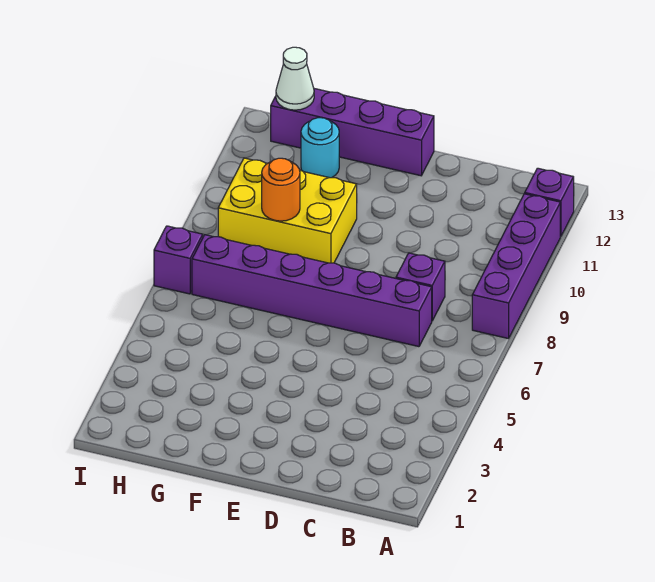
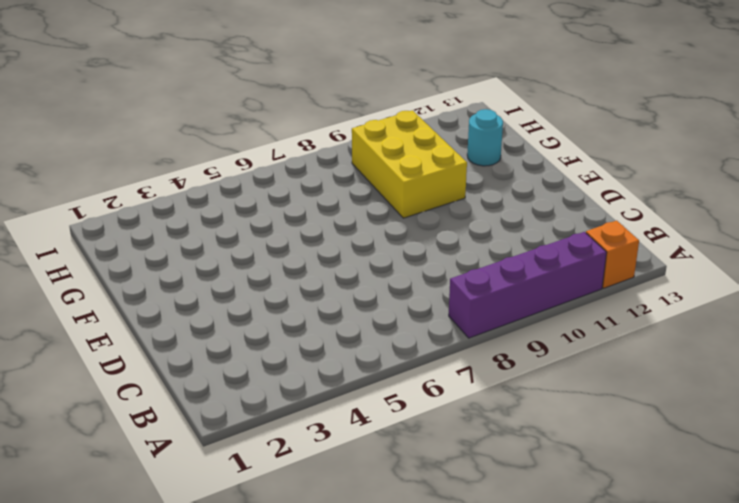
orange brick A12 level 1 -> purple brick A12 level 1
none -> purple brick C7:H7 level 1
none -> purple brick C8 level 1

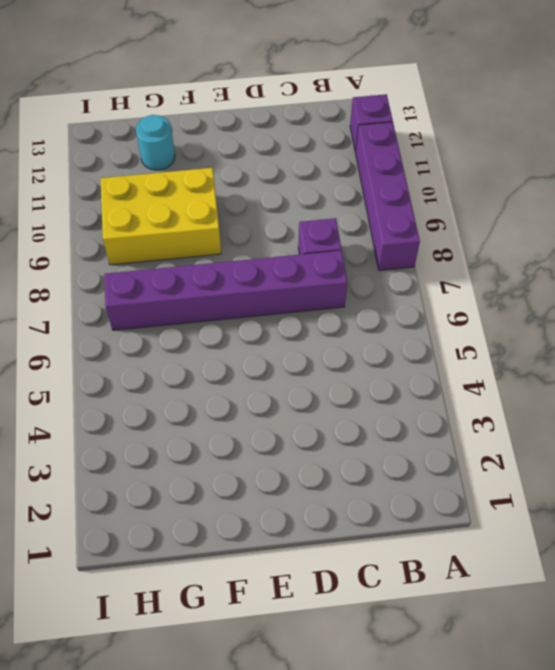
none -> purple brick E13:H13 level 1
none -> purple brick I7 level 1

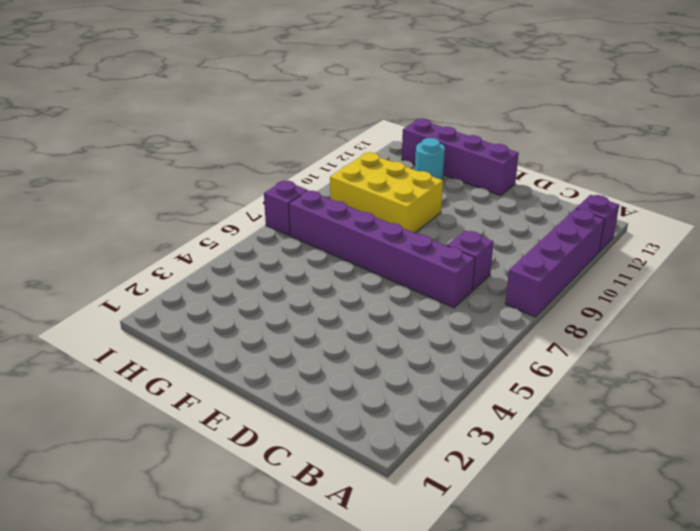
none -> orange round brick G9 level 2
none -> white cone H13 level 2

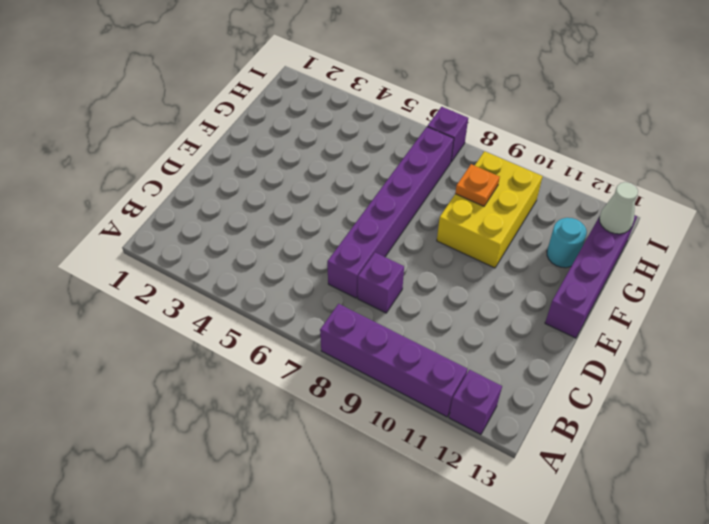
orange plate G9 level 2 -> orange round brick G9 level 2

